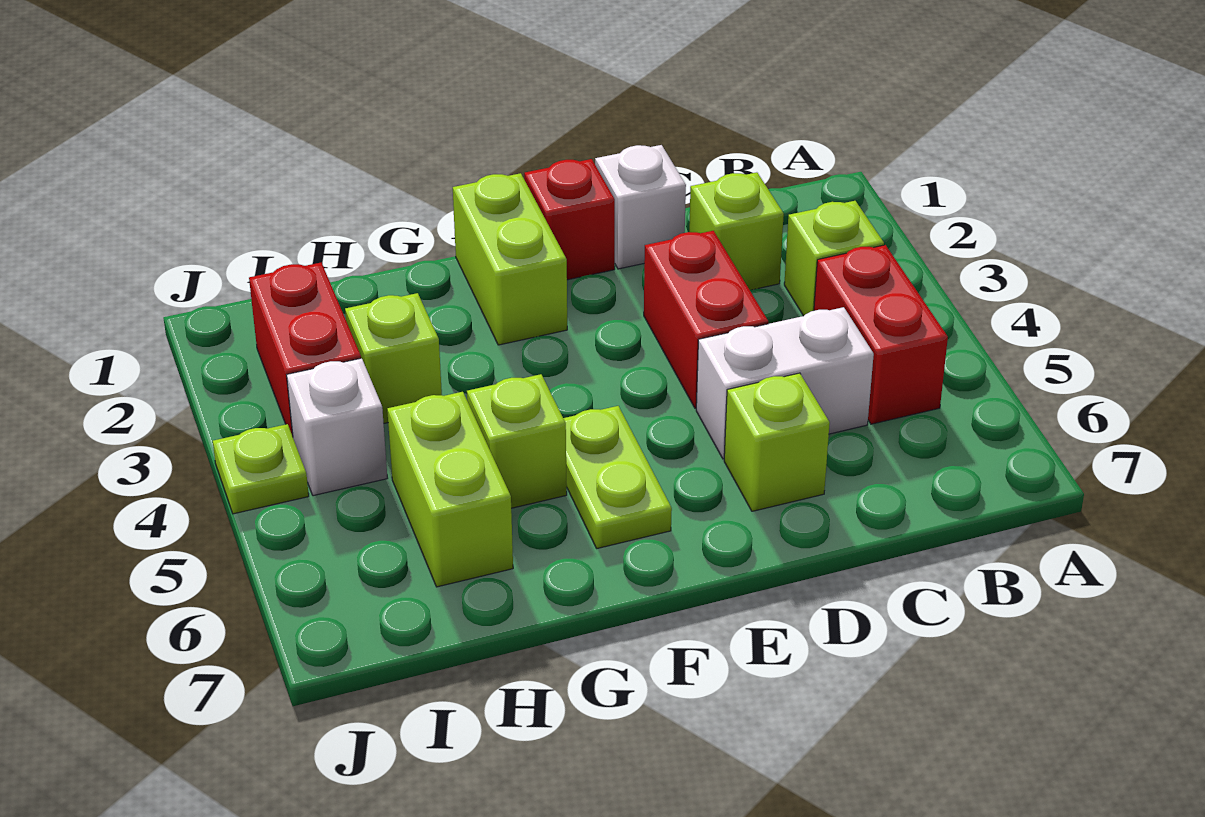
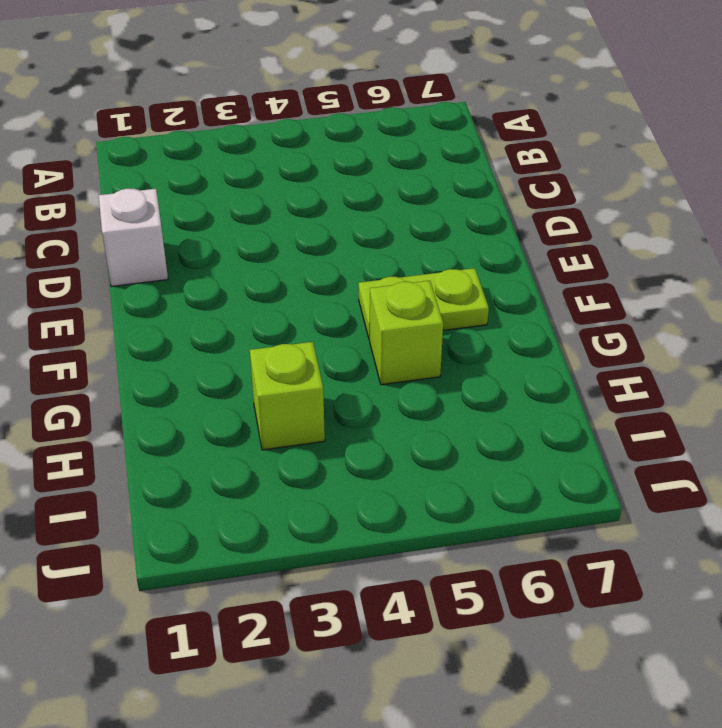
none -> lime brick B3 level 1
none -> red brick B4:B5 level 1
none -> lime brick C2 level 1

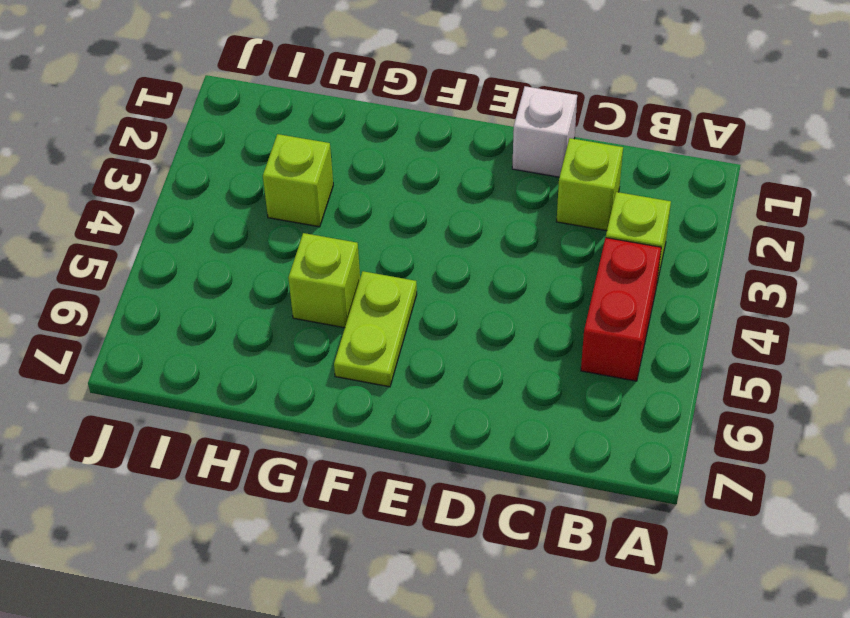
none -> white brick C5:D5 level 1
none -> red brick D3:D4 level 1
none -> lime brick D6 level 1

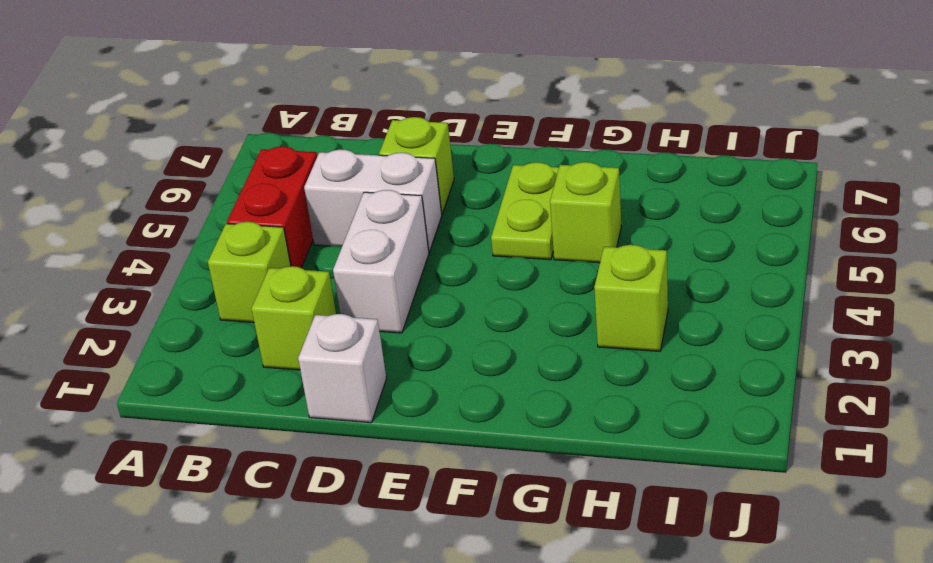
white brick D3:D4 level 1 -> red brick D3:D4 level 1
none -> red brick E1 level 1
none -> lime brick F1:F2 level 1
none -> lime brick H5:H6 level 1

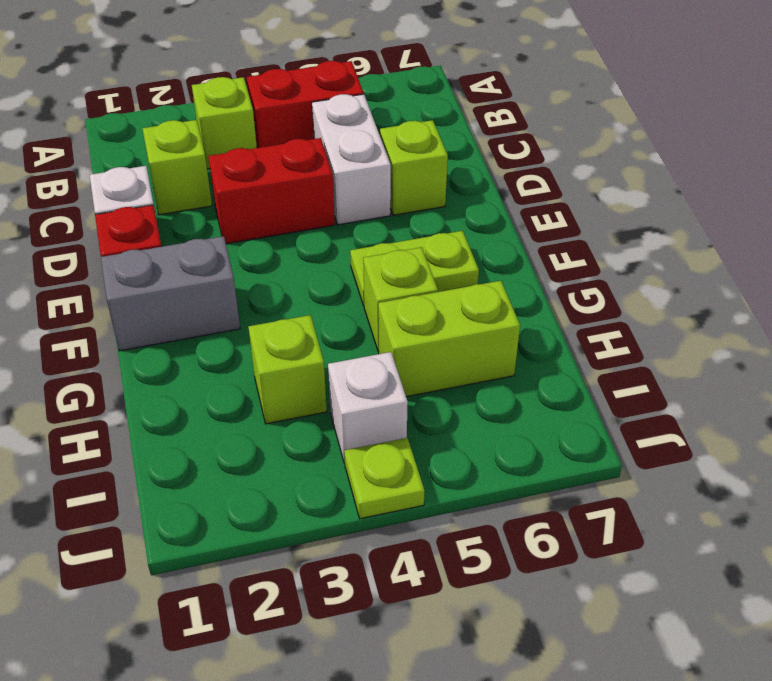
grey brick F1:F2 level 1 -> lime brick F1:F2 level 1
none -> red brick I2:I3 level 1

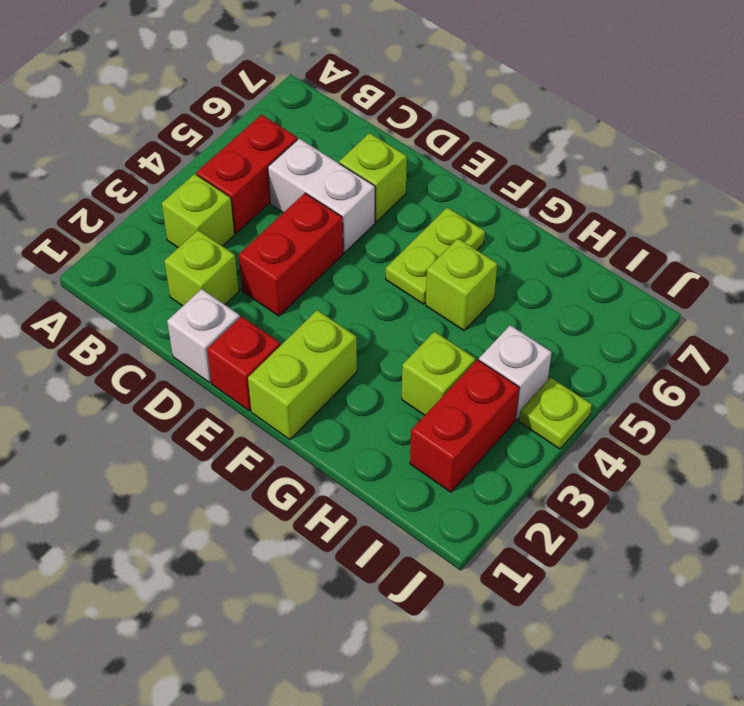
none -> lime brick H5:H6 level 1

